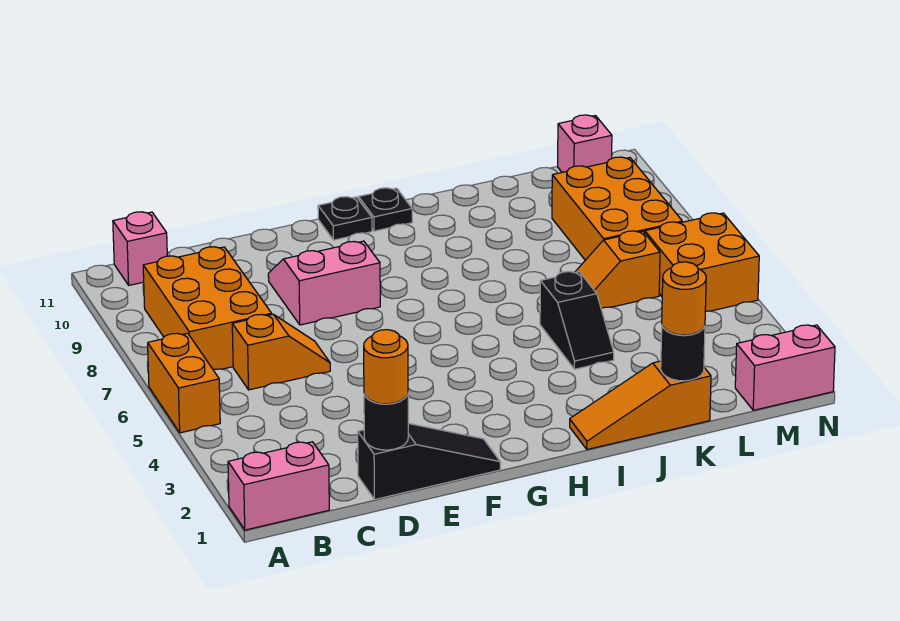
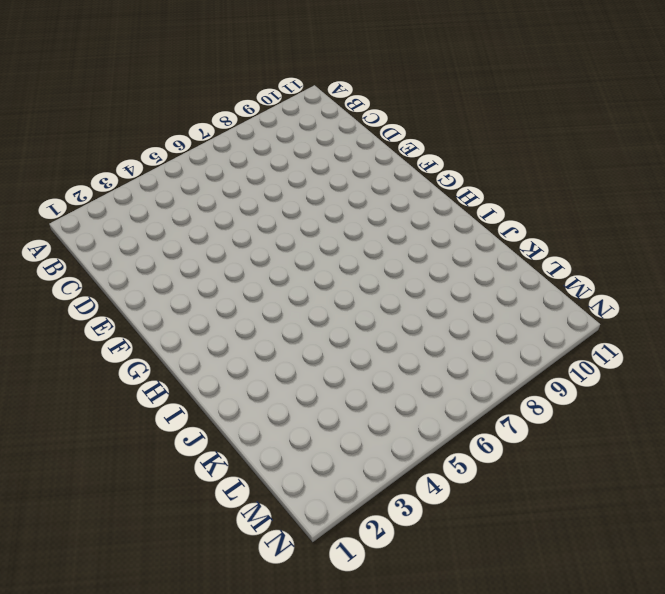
none -> pink brick A1:B1 level 1
none -> orange brick A5:A6 level 1
none -> orange brick B7:C9 level 1

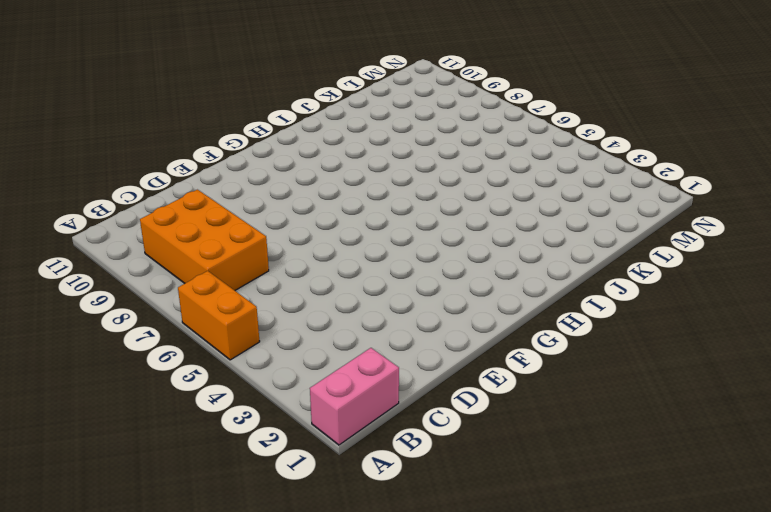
none -> pink brick B11 level 1
none -> orange slope C6:D6 level 1 top C
none -> black slope D1:F1 level 1 top D

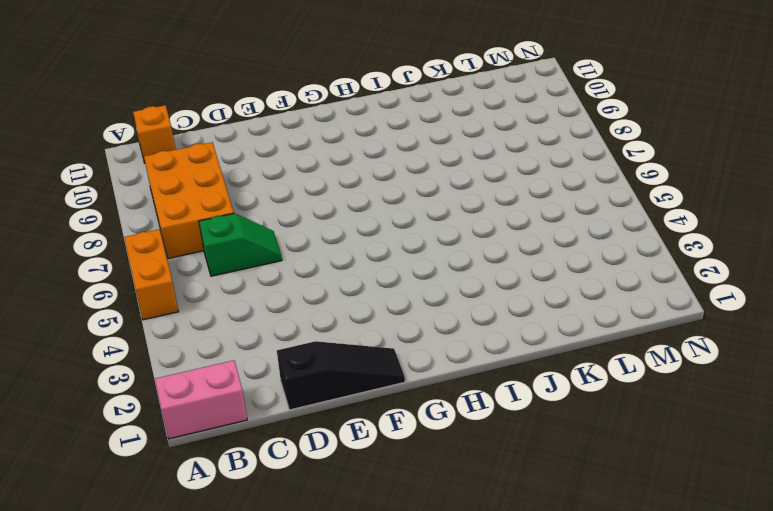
orange brick B11 level 1 -> pink brick B11 level 1
green slope C6:D6 level 1 top C -> orange slope C6:D6 level 1 top C
none -> pink slope E8:F9 level 1 top 8
none -> black plate G11 level 1
none -> black plate H11 level 1

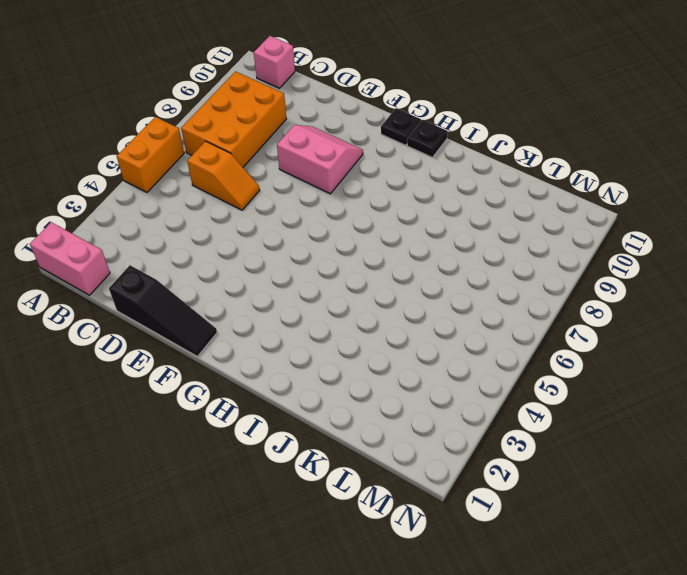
none -> orange slope I1:K1 level 1 top K
none -> black slope J4:J5 level 1 top 5
none -> orange slope K6:L6 level 1 top L

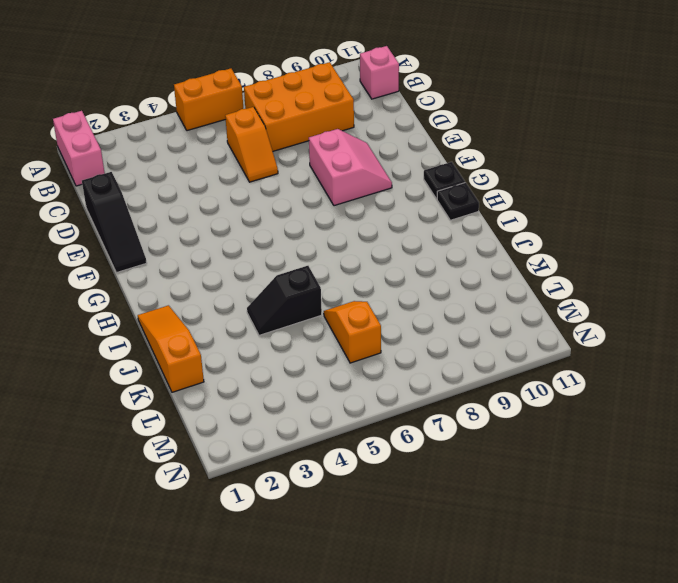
none -> orange brick L7:M9 level 1
none -> pink brick M1:N1 level 1
none -> orange brick M5:N6 level 1

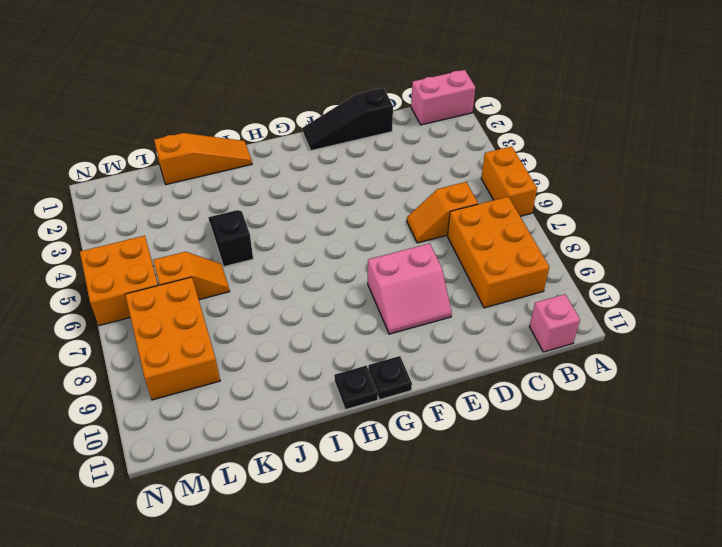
none -> pink brick M1:N1 level 1
none -> pink brick M11 level 1
none -> black round brick D1 level 2

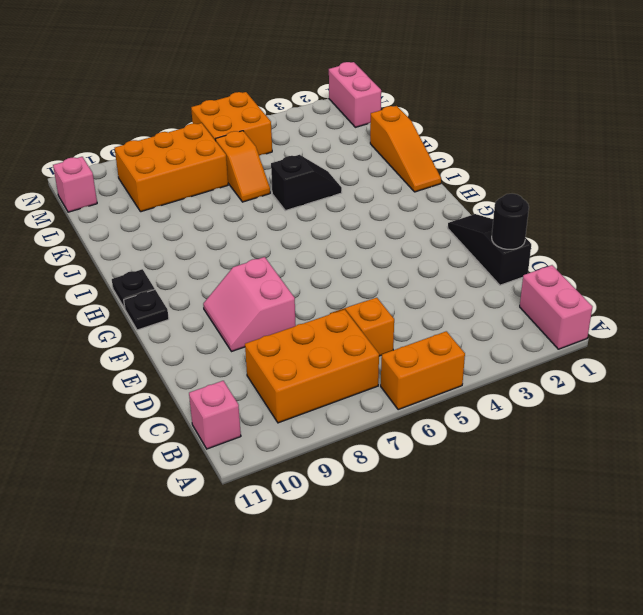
none -> black round brick K1 level 2
none -> orange round brick D1 level 3
none -> orange round brick K1 level 3

